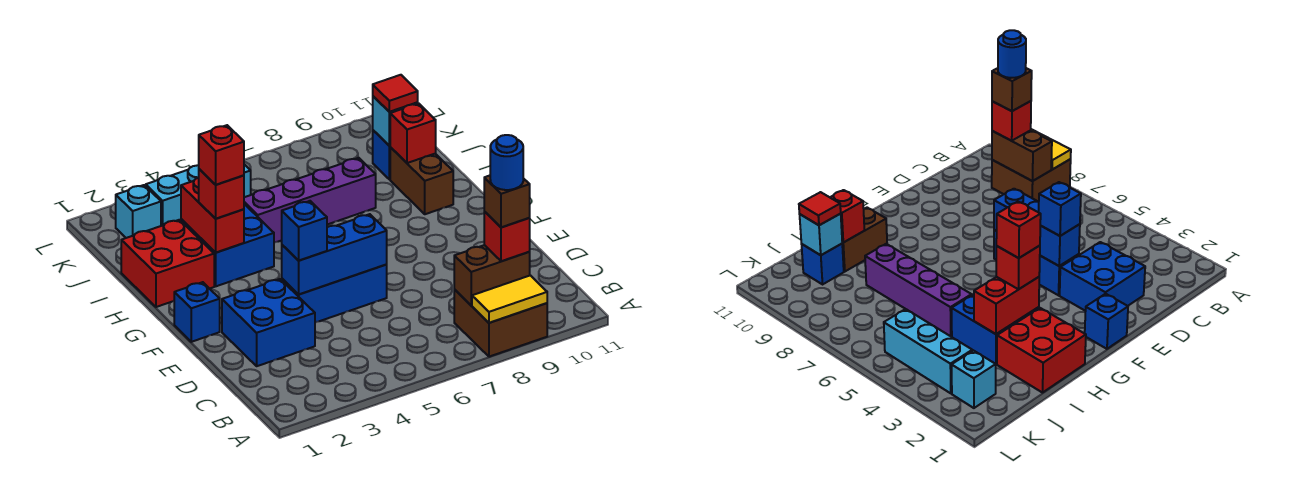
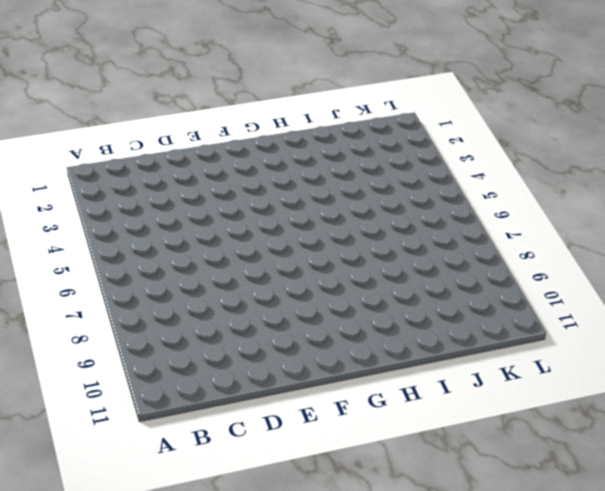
none -> brown brick A8:B9 level 1
none -> blue brick D2:E3 level 1
none -> blue brick E4:E6 level 1

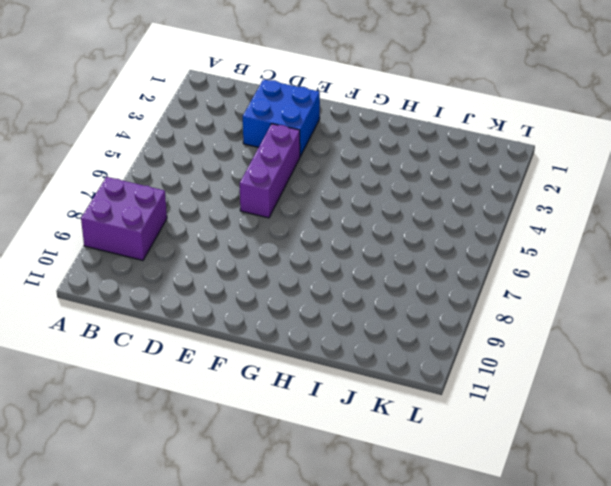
purple brick A8:B9 level 1 -> brown brick A8:B9 level 1
purple brick E4:E6 level 1 -> blue brick E4:E6 level 1
none -> blue brick F1 level 1
none -> red brick H1:I2 level 1
none -> blue brick H3:I4 level 1

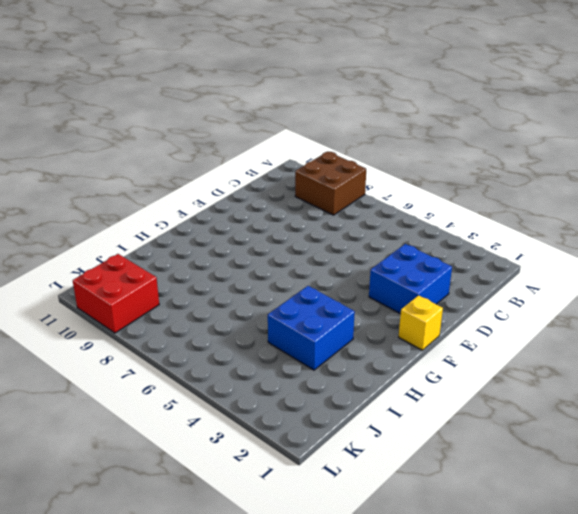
yellow brick F1 level 1 -> blue brick F1 level 1
red brick K9:L10 level 1 -> red brick H1:I2 level 1
none -> blue brick E4:E6 level 1
none -> brown brick H10:I10 level 1
none -> purple brick I5:I8 level 1

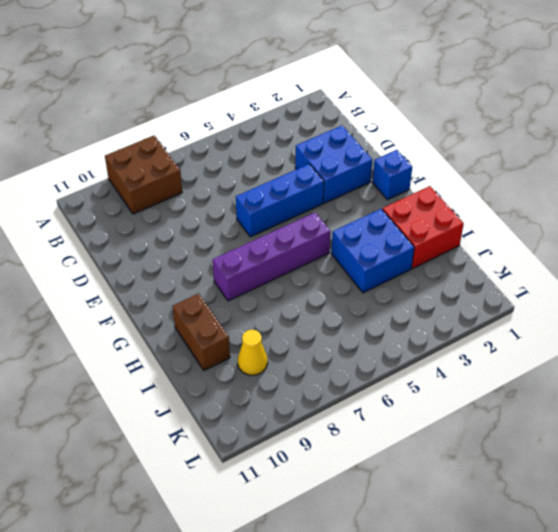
purple brick G5:G8 level 1 -> purple brick I5:I8 level 1
yellow cone J9 level 1 -> none
none -> blue brick J10 level 1
none -> cyan brick K2 level 1
none -> cyan brick K3:K5 level 1

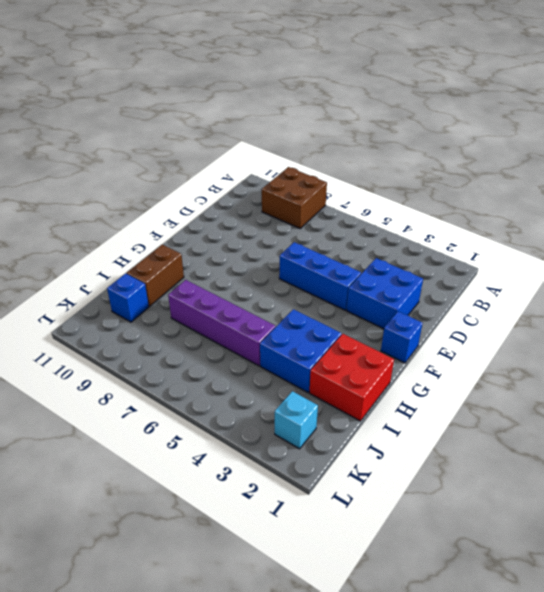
none -> cyan brick K3:K5 level 1
none -> yellow tile A8:A9 level 2
none -> brown brick B8:B9 level 2

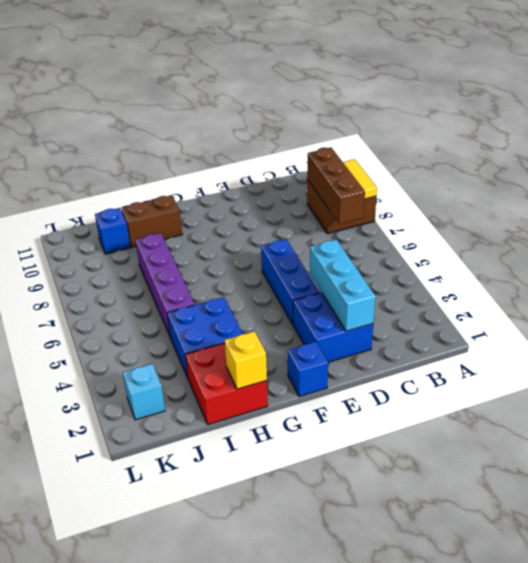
brown brick B7:B9 level 2 -> brown brick B8:B9 level 2
cyan brick D2:D4 level 2 -> cyan brick K3:K5 level 1
yellow brick H1 level 2 -> none
none -> blue brick E4:E6 level 2
none -> red brick H3:I3 level 2
none -> red brick I10 level 2

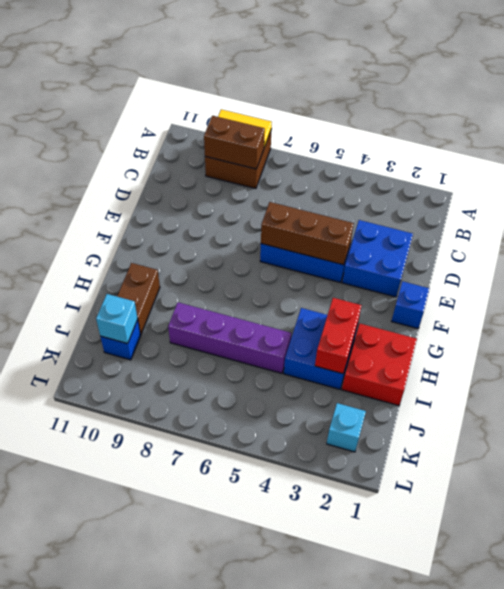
brown brick E4:E6 level 2 -> blue brick E4:E6 level 2
none -> cyan brick K3:K5 level 1
none -> red brick I10 level 2
none -> red brick B9 level 3

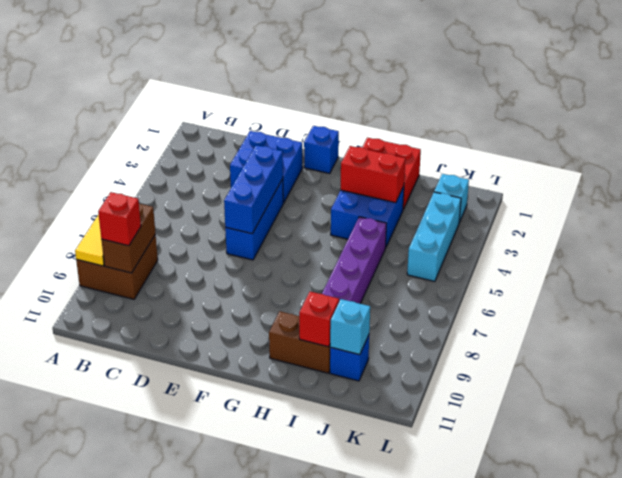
none -> blue brick E4 level 3
none -> red brick H3 level 3
none -> red tile J10 level 3

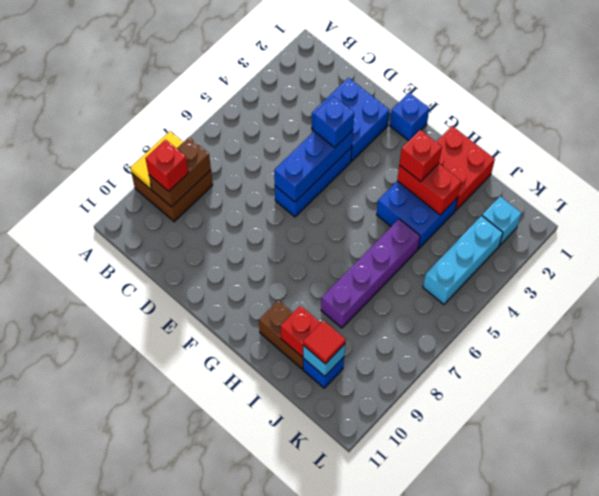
none -> brown brick B9 level 4
none -> red brick H3 level 4
none -> blue round brick B9 level 5

